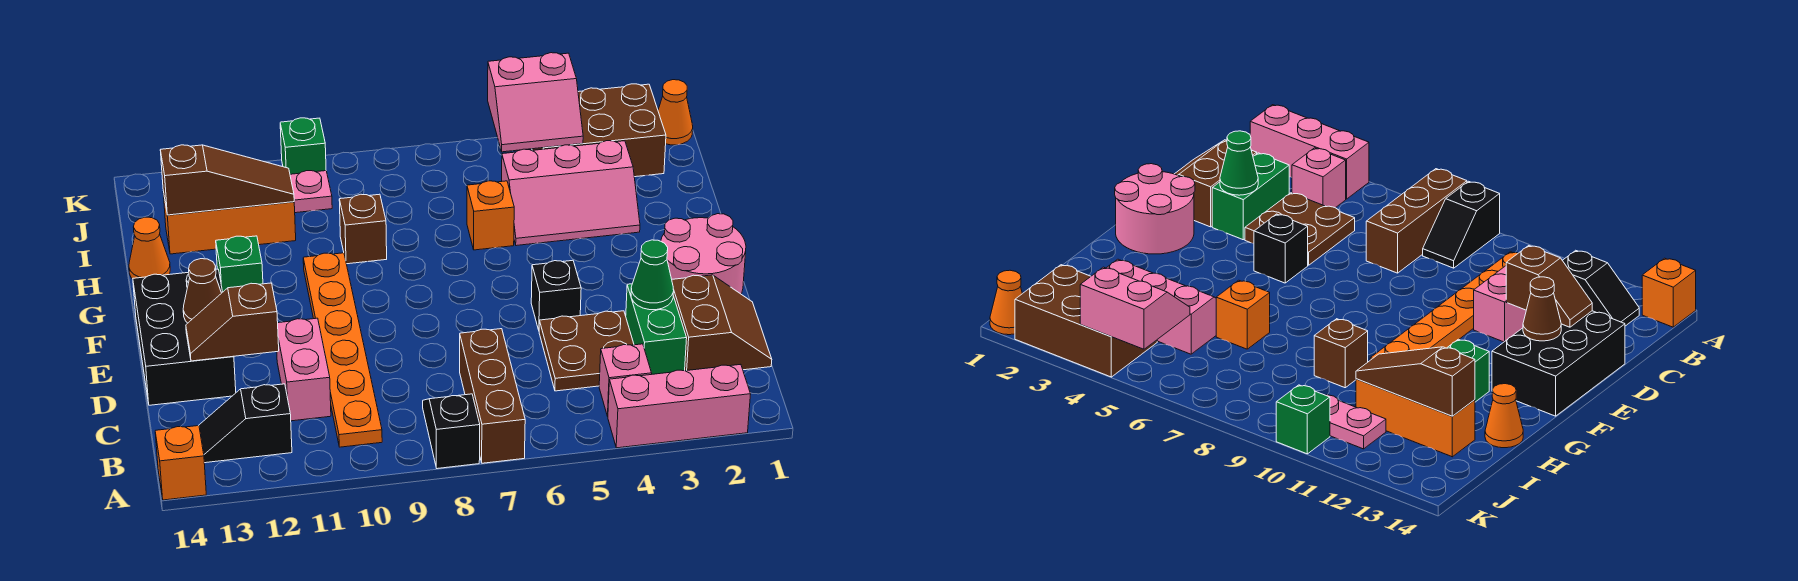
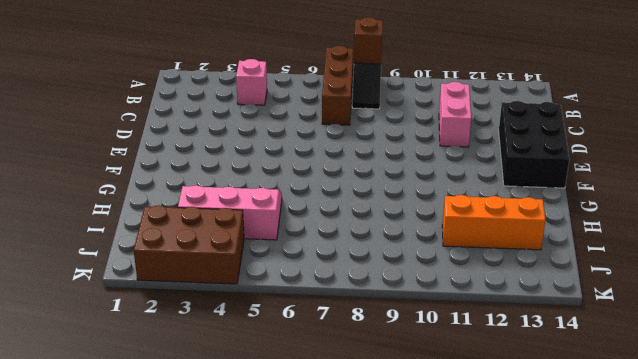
brown brick A8 level 2 -> brown brick H9 level 1
none -> pink brick A2:A4 level 1
none -> orange brick A14 level 1
none -> orange plate B10:G10 level 1

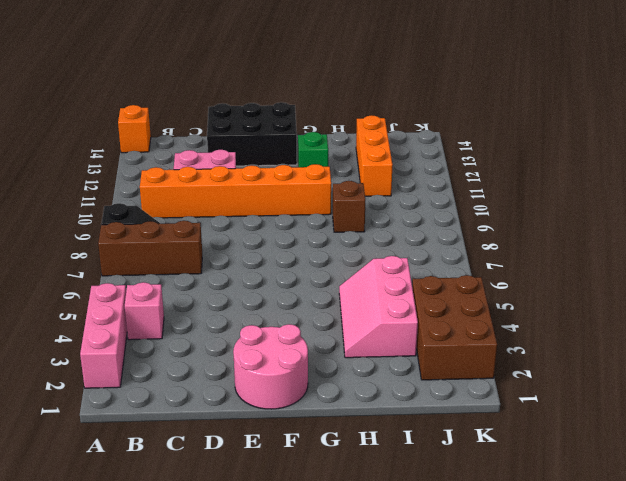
orange brick B10:G10 level 1 -> orange plate B10:G10 level 1
none -> black slope B12:B13 level 1 top 12
none -> brown slope C1:D2 level 1 top 2
none -> green brick C3:D3 level 1

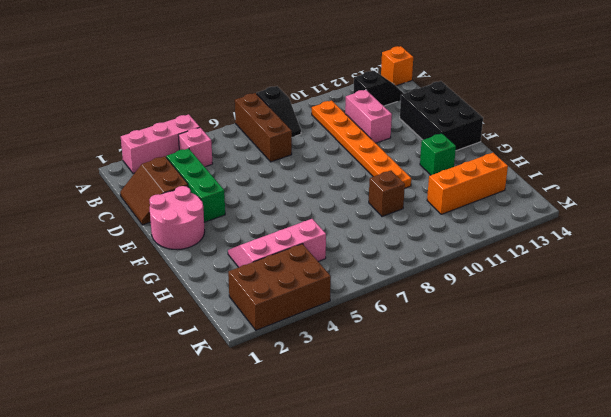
green brick C3:E3 level 1 -> green brick C3:D3 level 1
none -> brown plate C4:D5 level 1
none -> black brick E5 level 1
none -> orange brick H6 level 1

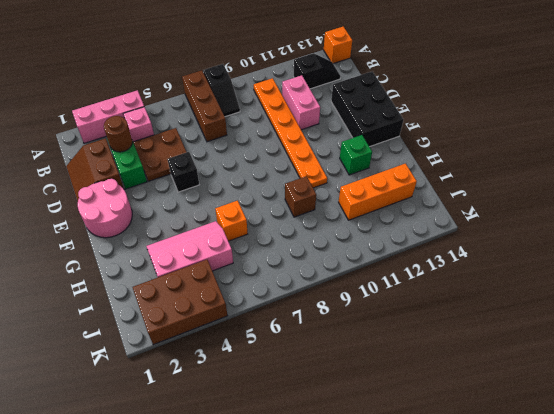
brown round brick C3 level 2 -> none
none -> orange cone H14 level 1
none -> pink plate J10:J11 level 1
none -> orange cone K1 level 1

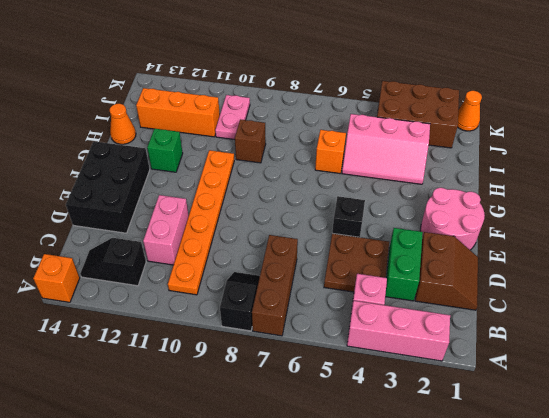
pink plate I10:J10 level 1 -> pink plate J10:J11 level 1
none -> green brick K10 level 1
none -> green cone D3 level 2
none -> brown slope D12:D13 level 2 top 12

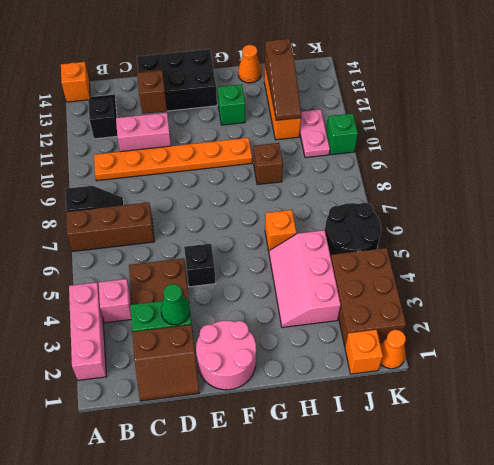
orange brick J1 level 1 -> none
black round brick J5:K6 level 1 -> none
none -> brown cone E13 level 2
none -> pink slope J4:K5 level 2 top K

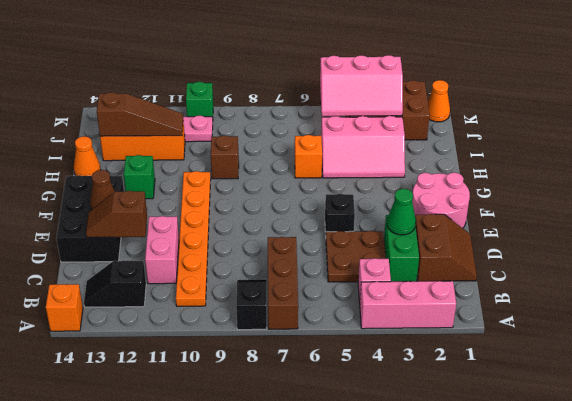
pink slope J3:K5 level 2 top K -> pink slope J4:K5 level 2 top K

